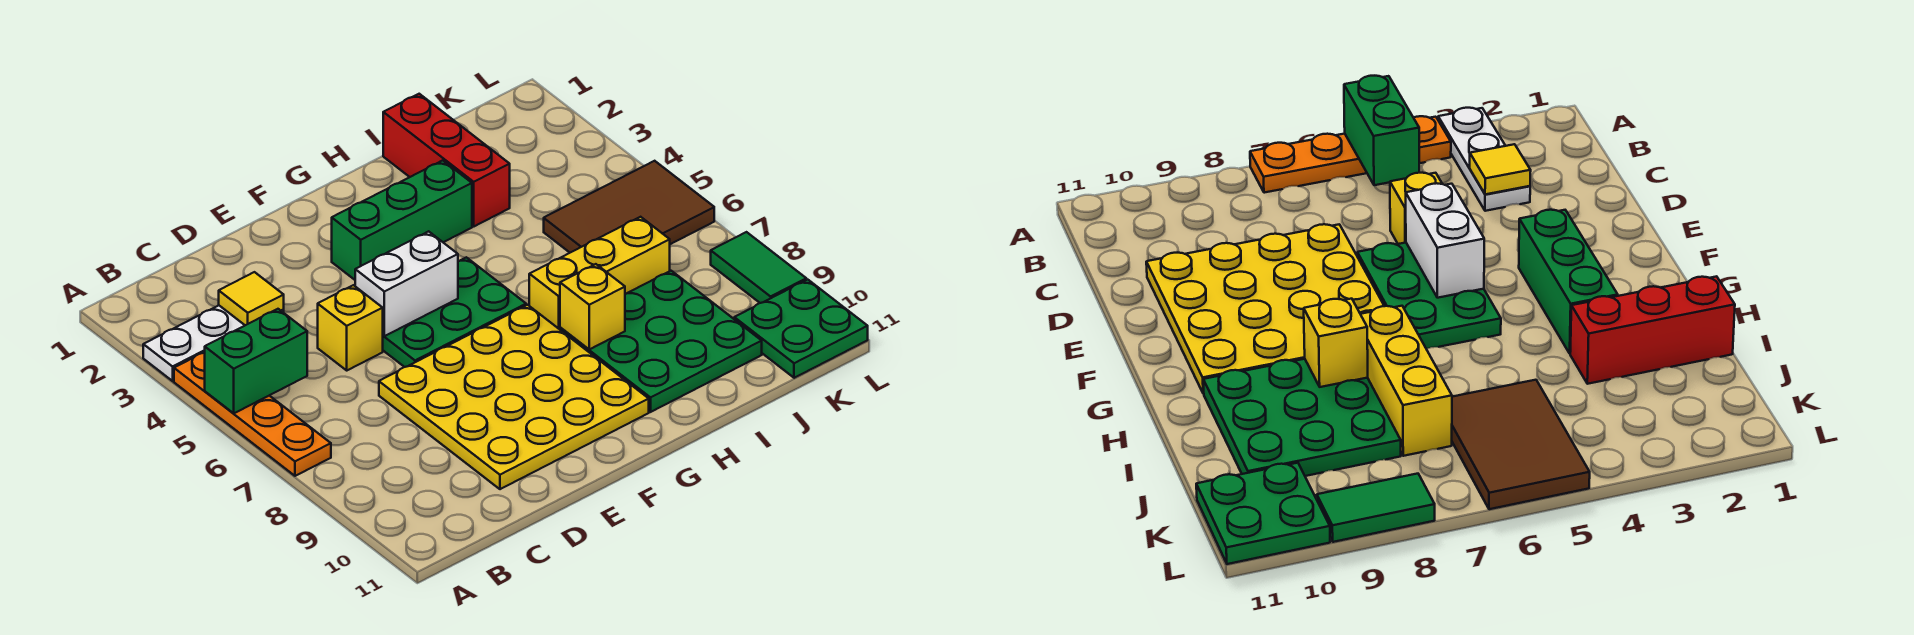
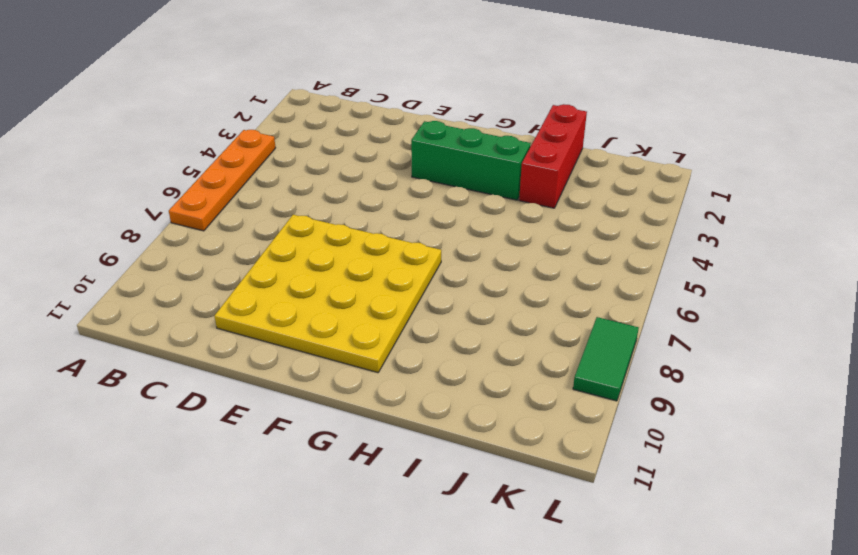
none -> white plate A3:C3 level 1
none -> yellow brick D5 level 1
none -> green plate E5:G6 level 1

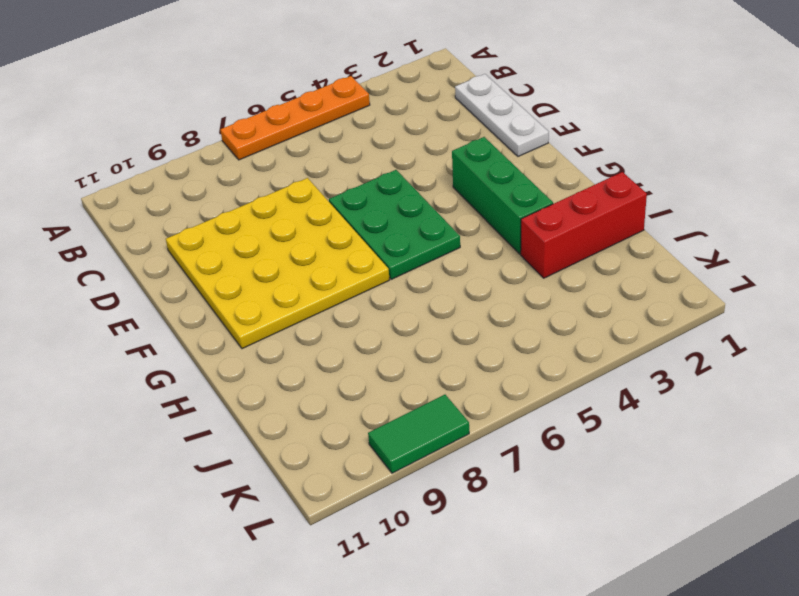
white plate C1:E1 level 1 -> white plate A3:C3 level 1
none -> yellow brick D5 level 1
none -> yellow brick H7:J7 level 1
none -> green plate H8:J10 level 1

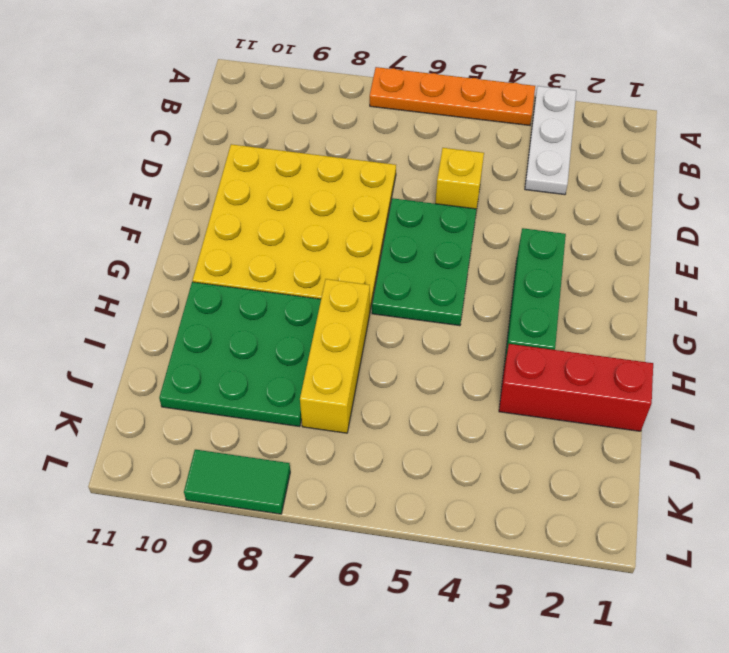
none -> brown tile J5:L6 level 1
none -> green plate K10:L11 level 1
none -> green brick A5:B5 level 2

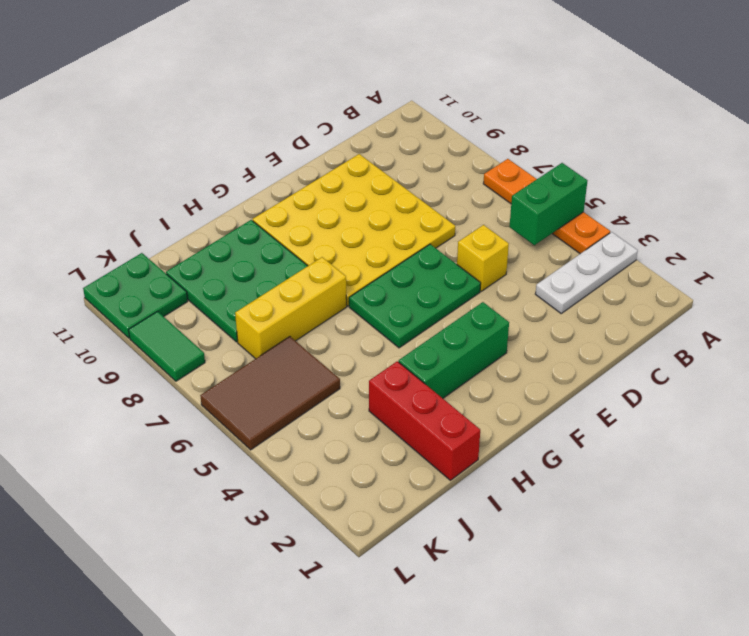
none -> yellow tile C3 level 2
none -> white brick E5:F5 level 2
none -> yellow brick H8 level 2

